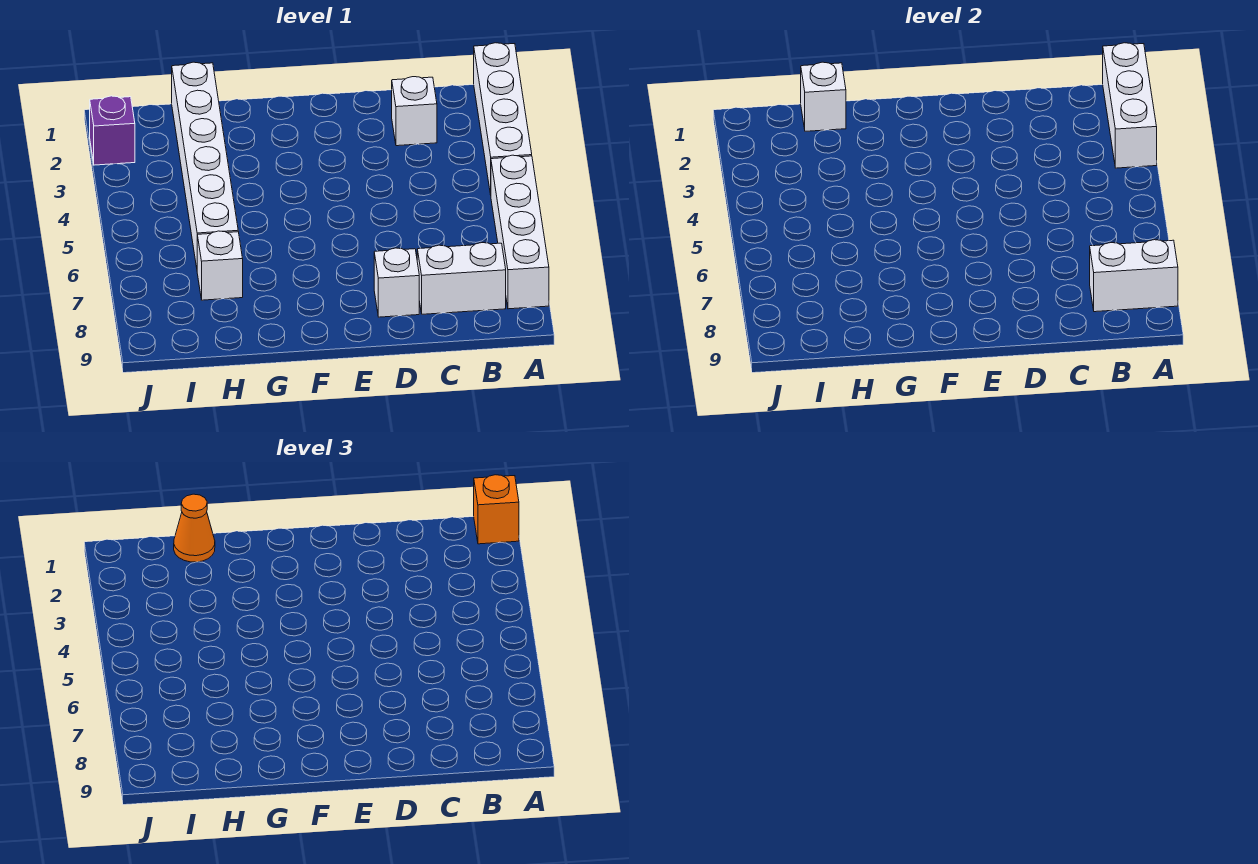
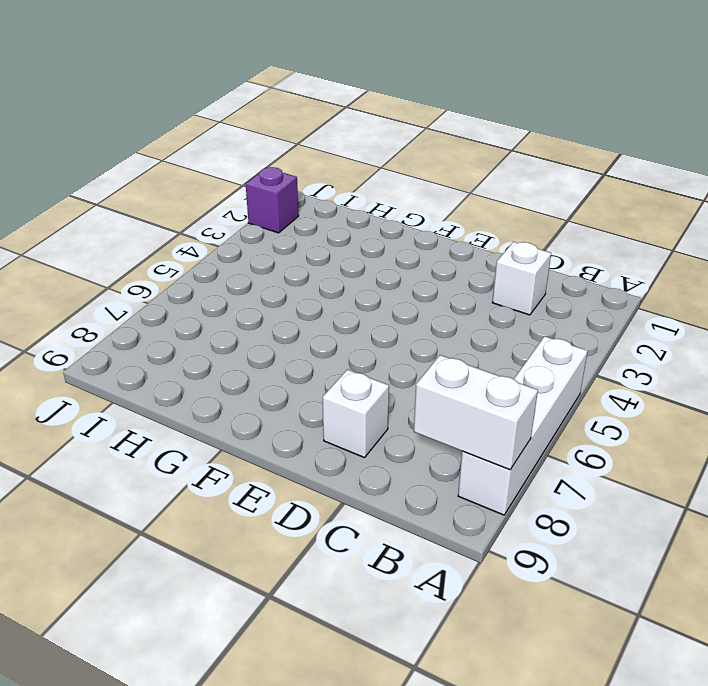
none -> white brick A1:A4 level 1
none -> white brick B8:C8 level 1
none -> white brick H1:H6 level 1

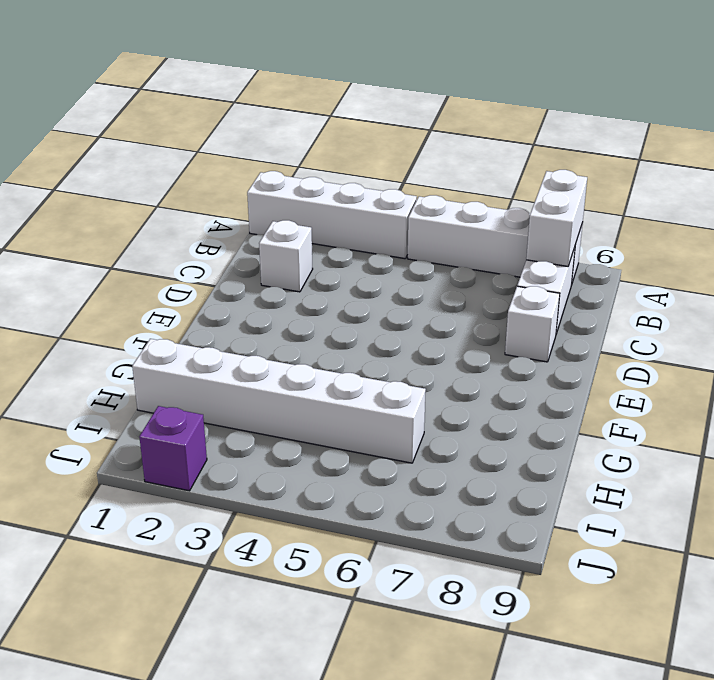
none -> white brick H7 level 1
none -> white brick A1:A3 level 2
none -> white brick H1 level 2

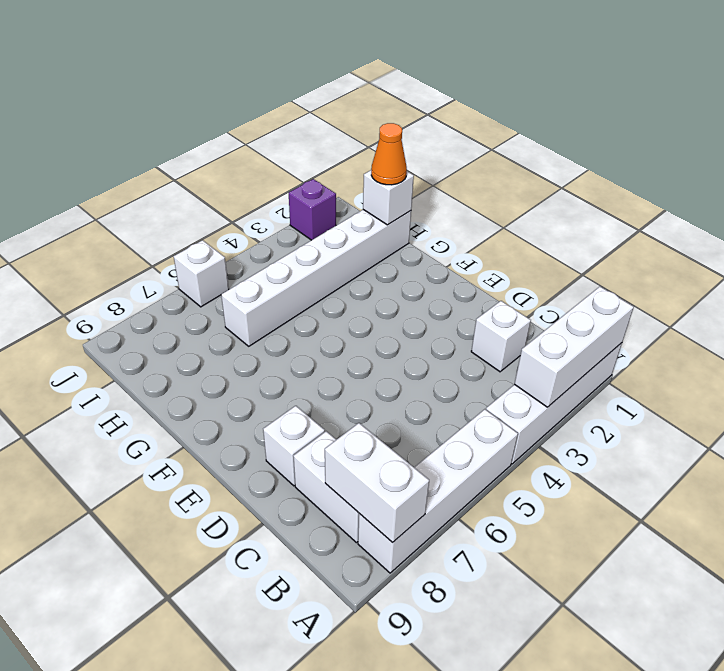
white brick J6 level 1 -> white brick H7 level 1
none -> orange brick A1 level 3

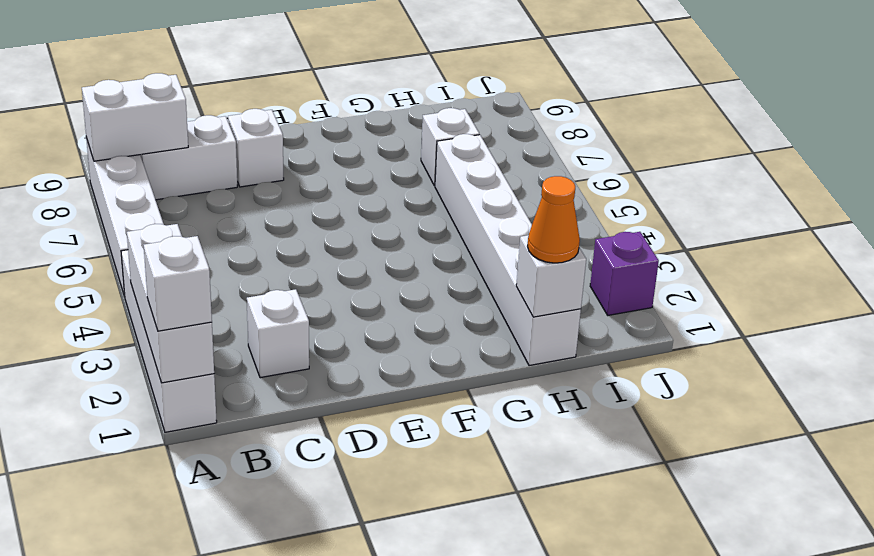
white brick A1 level 3 -> orange brick A1 level 3

